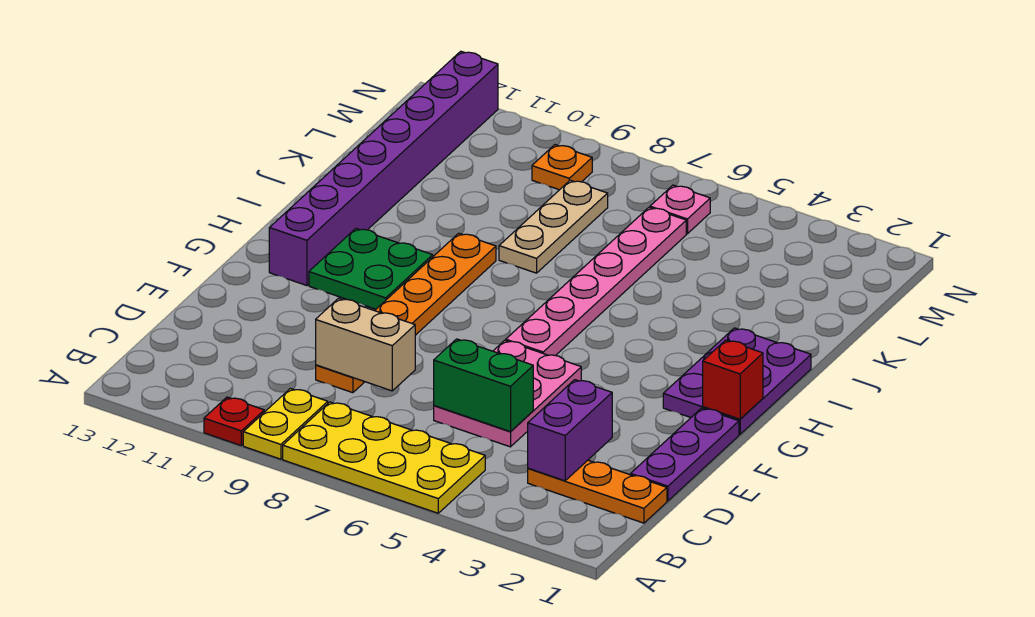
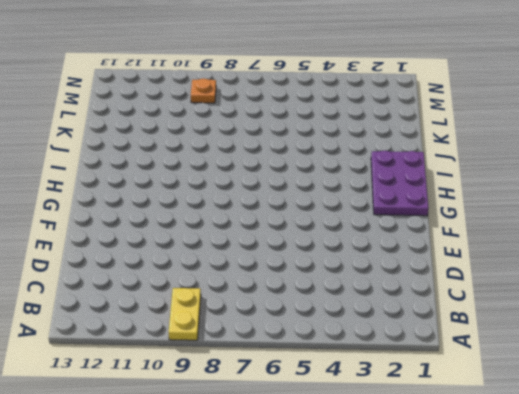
none -> yellow plate A5:B8 level 1
none -> red plate A10 level 1
none -> orange plate C1:C3 level 1

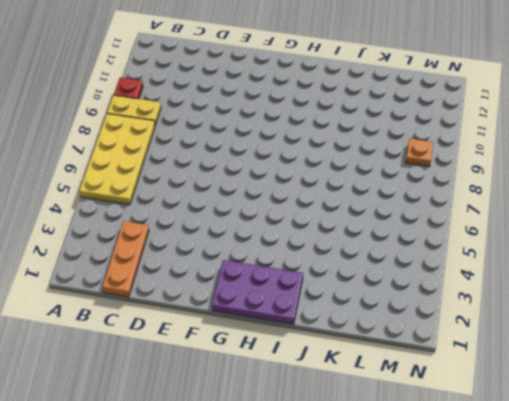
none -> purple plate D1:F1 level 1
none -> pink plate D5:F6 level 1
none -> orange plate D9:I9 level 1

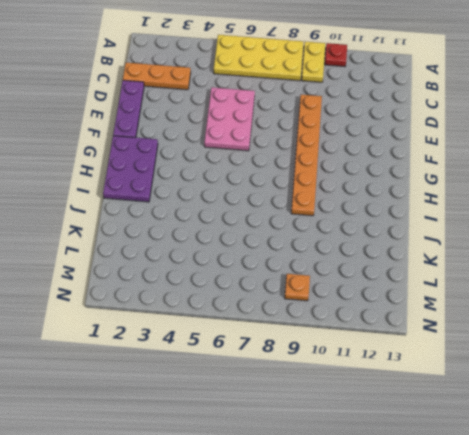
none -> pink plate G6:L6 level 1
none -> green plate G10:H11 level 1
none -> purple brick G12:N12 level 1

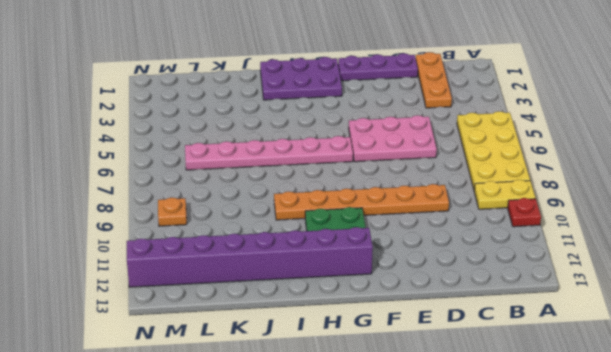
none -> tan plate J8:L8 level 1
none -> pink plate M6 level 1
none -> purple brick C3:D3 level 2

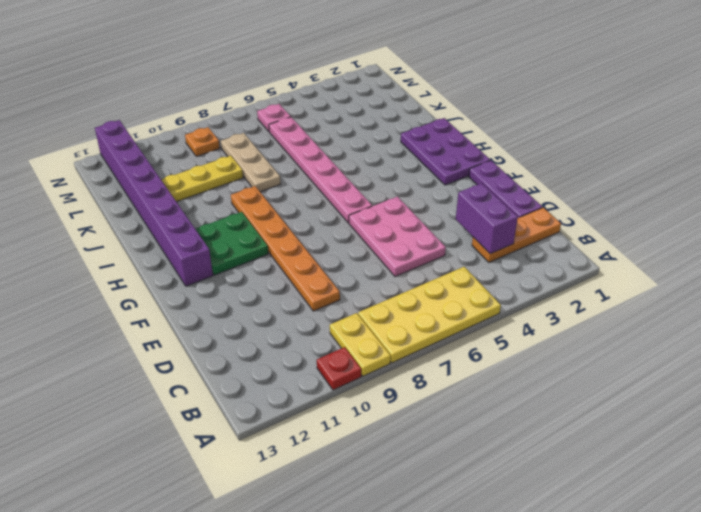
yellow plate K9:K11 level 1 -> none
none -> green brick D5:D6 level 2
none -> tan brick D8:D9 level 2
none -> red brick G1 level 2

